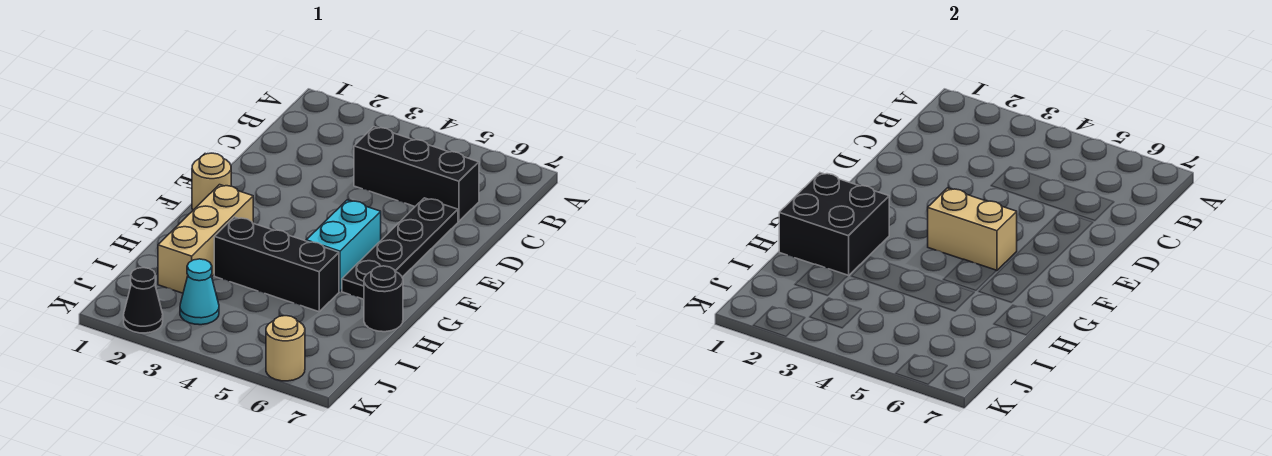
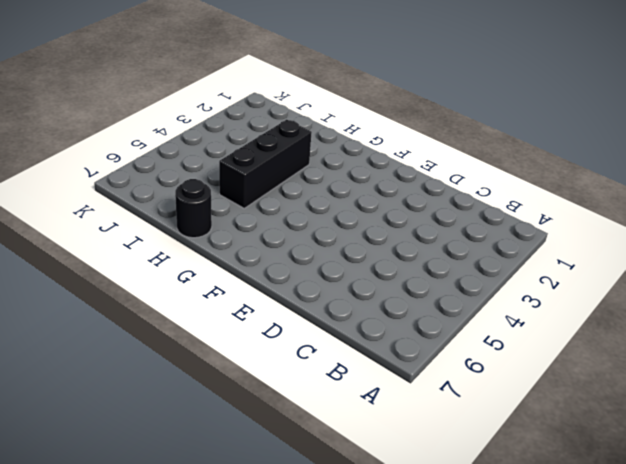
none -> black brick C4:C6 level 1
none -> black plate D6:G6 level 1
none -> tan round brick F1 level 1

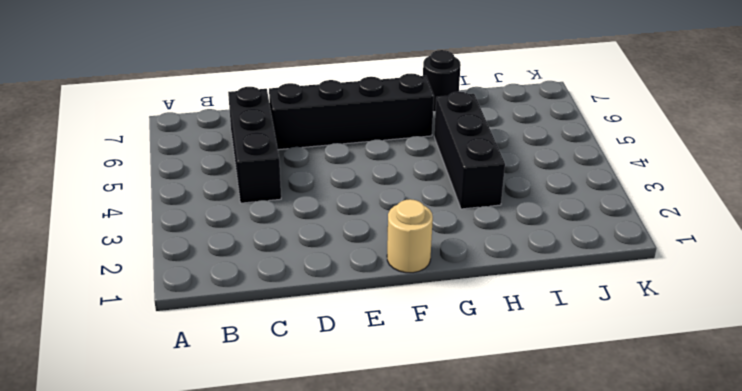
black brick D6:G6 level 1 -> black plate D6:G6 level 1
none -> cyan brick F5:G5 level 1
none -> tan brick G2:I2 level 1
none -> cyan cone J3 level 1

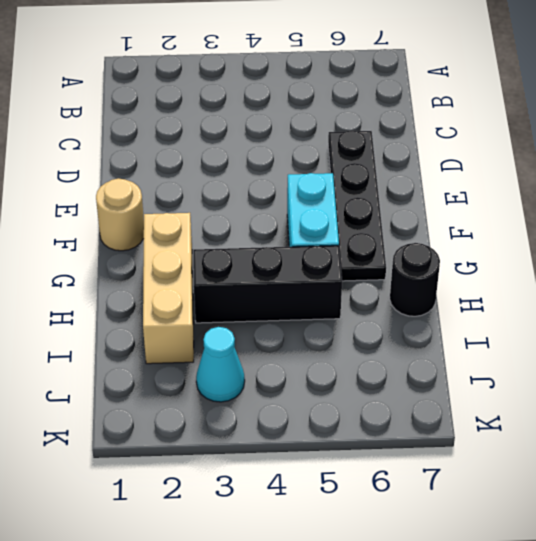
none -> black brick C4:C6 level 1
none -> black cone K2 level 1
none -> tan round brick K6 level 1

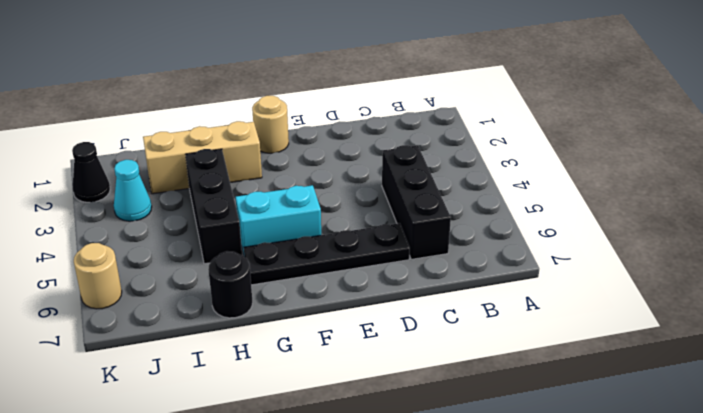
none -> tan brick F4:F5 level 2
none -> black brick G1:H2 level 2

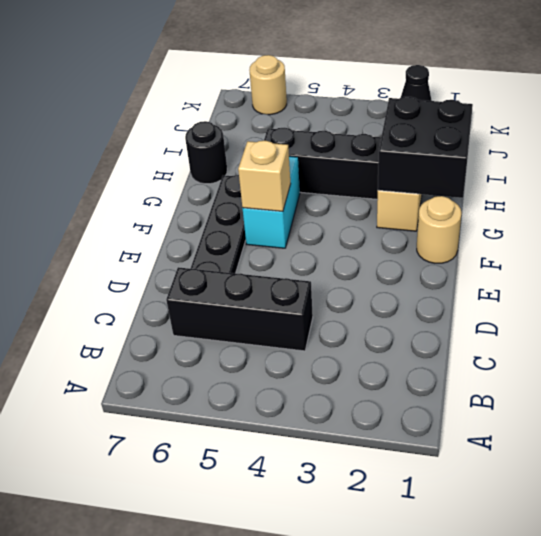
tan brick F5 level 2 -> tan brick F4:F5 level 2
none -> cyan cone J3 level 1

